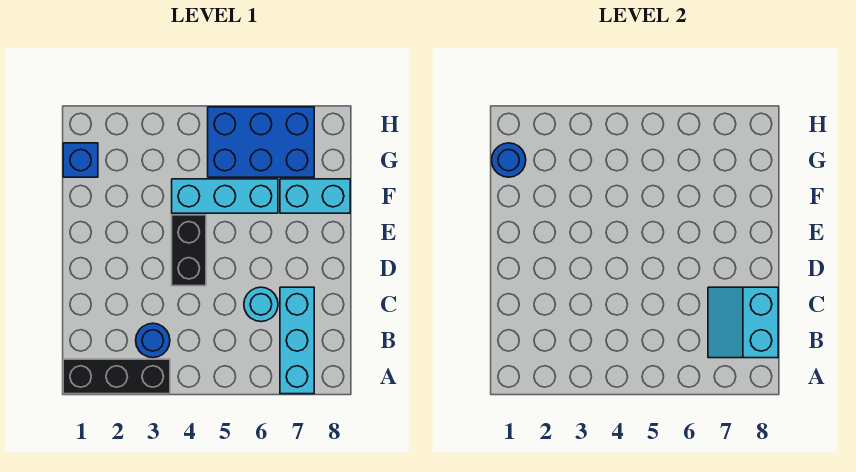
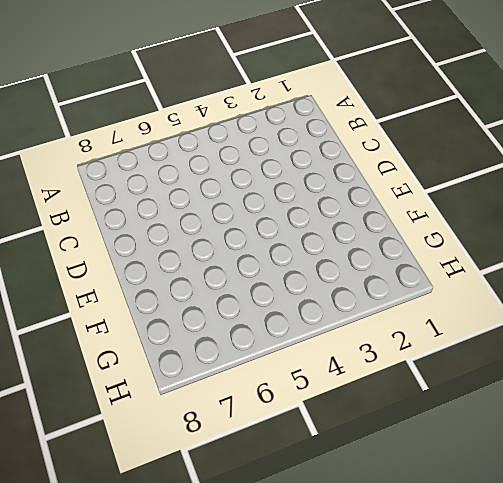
none -> black brick A1:A3 level 1
none -> cyan brick A7:C7 level 1

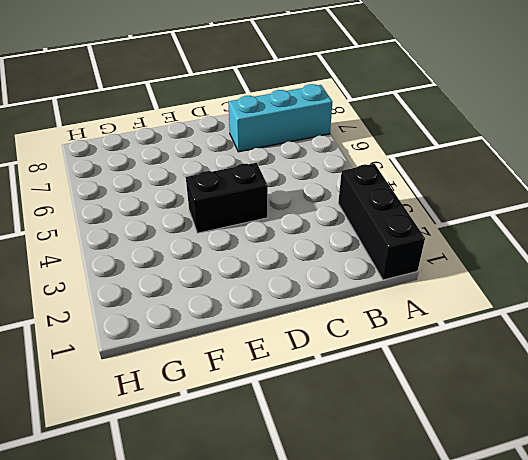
none -> blue round brick B3 level 1
none -> cyan round brick C6 level 1

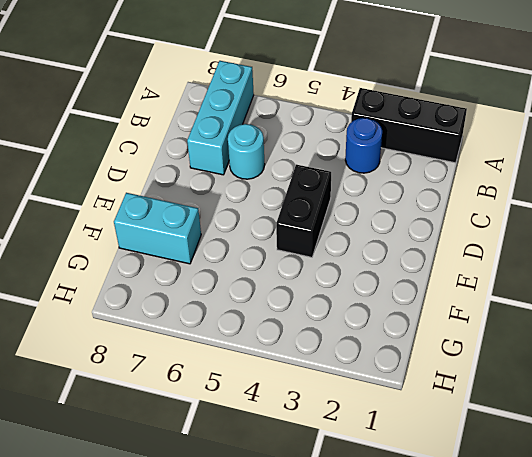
none -> cyan brick F4:F6 level 1
none -> blue brick G1 level 1

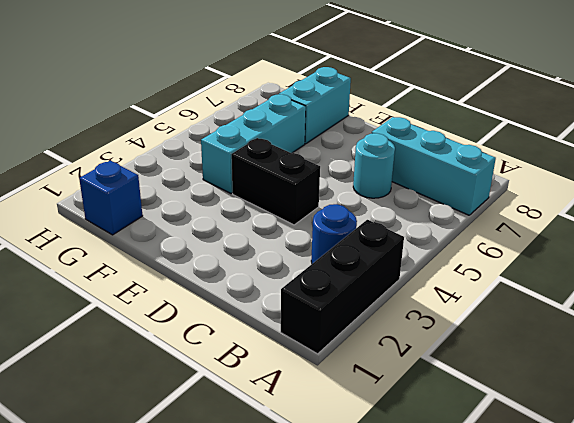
none -> blue brick G5:H7 level 1
none -> cyan slope B7:C8 level 2 top 8

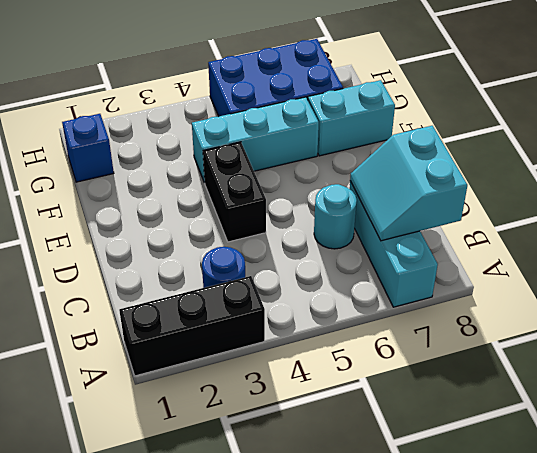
none -> blue round brick G1 level 2

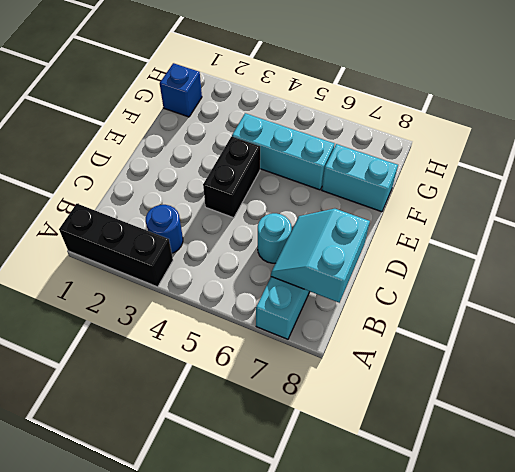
none -> blue brick G5:H7 level 1
none -> blue round brick G1 level 2

